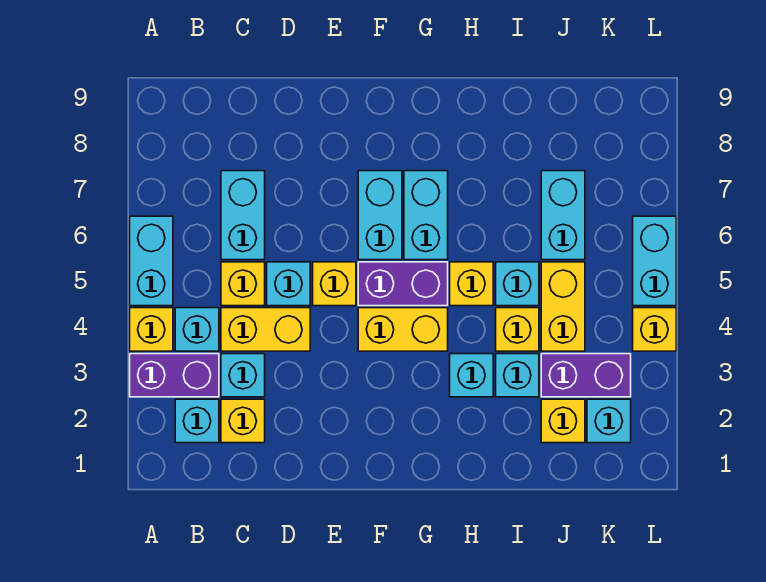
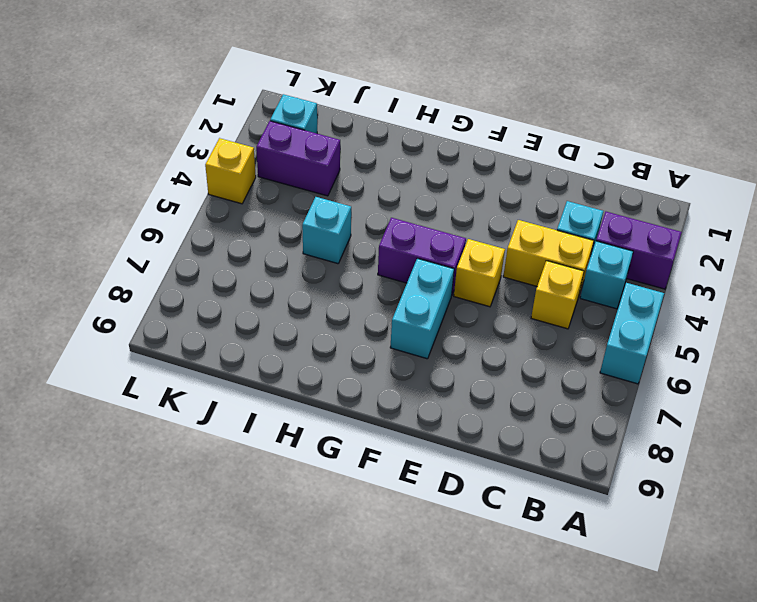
none -> yellow brick A4 level 1
none -> cyan brick B2 level 1
none -> yellow brick C2 level 1

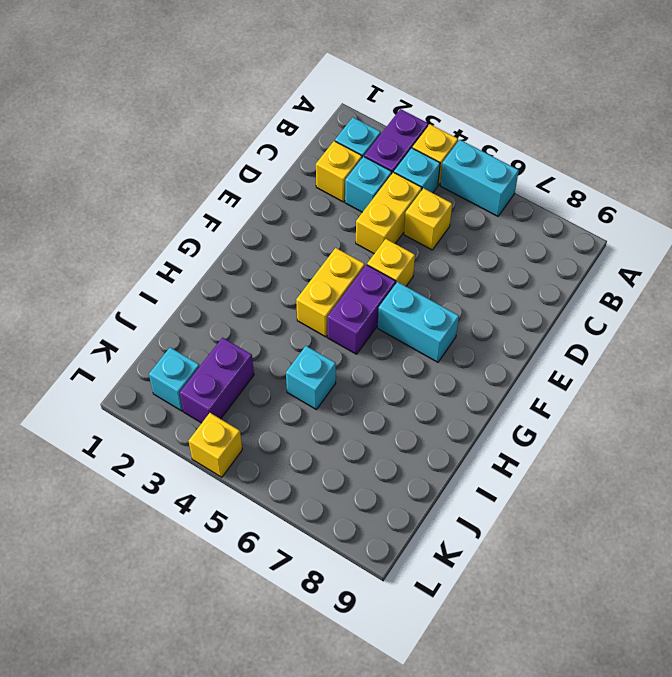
none -> cyan brick C6:C7 level 1
none -> cyan brick D5 level 1
none -> cyan brick G6:G7 level 1

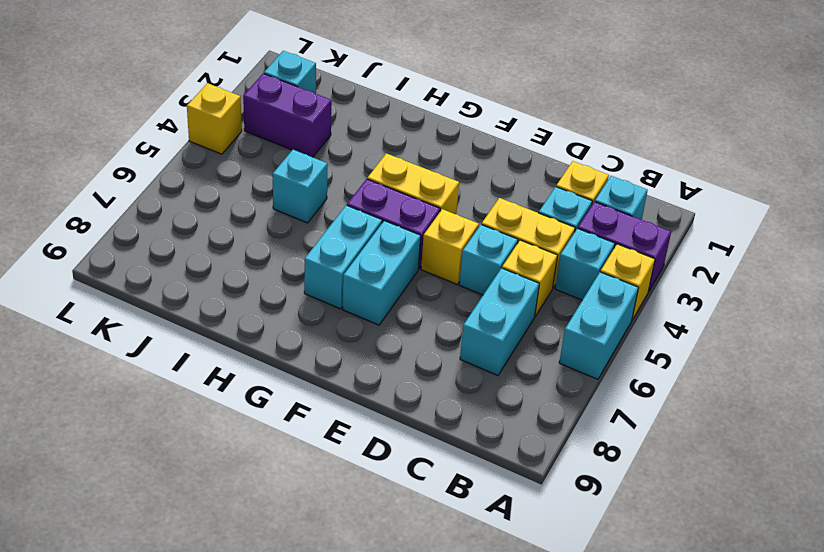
none -> cyan brick H3 level 1
none -> yellow brick H5 level 1
none -> cyan brick I3 level 1

